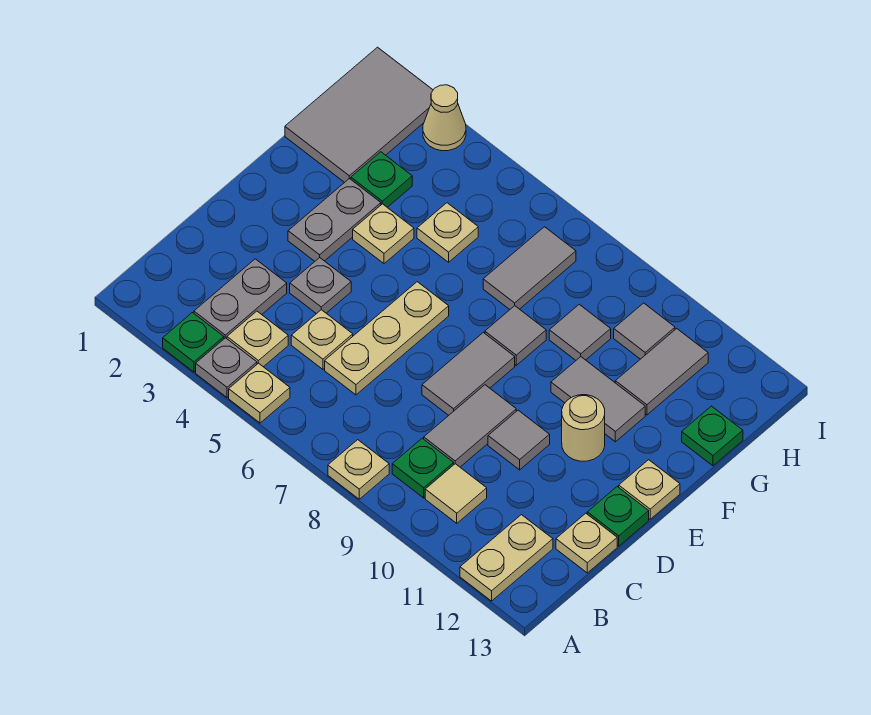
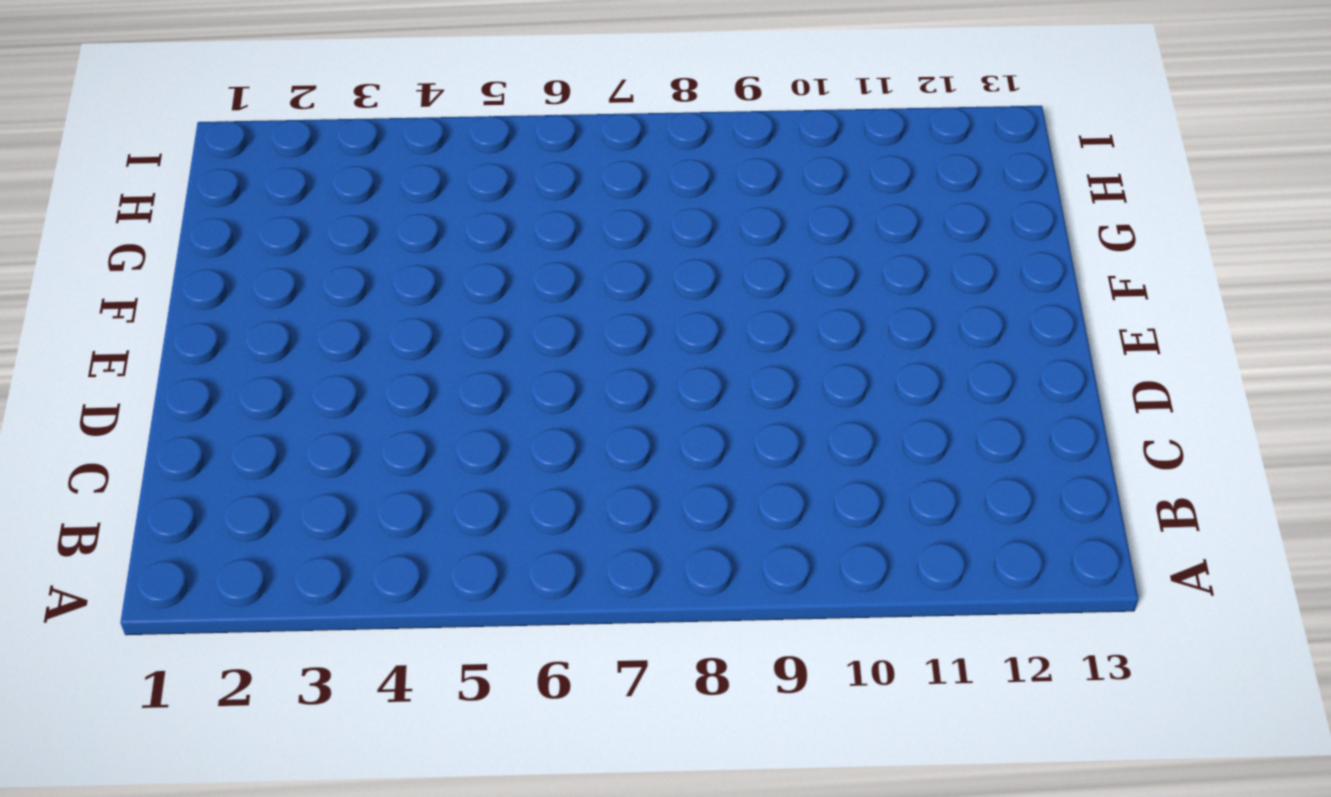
none -> green plate A3 level 1
none -> grey plate A4 level 1
none -> tan plate A5 level 1
none -> tan plate A8 level 1

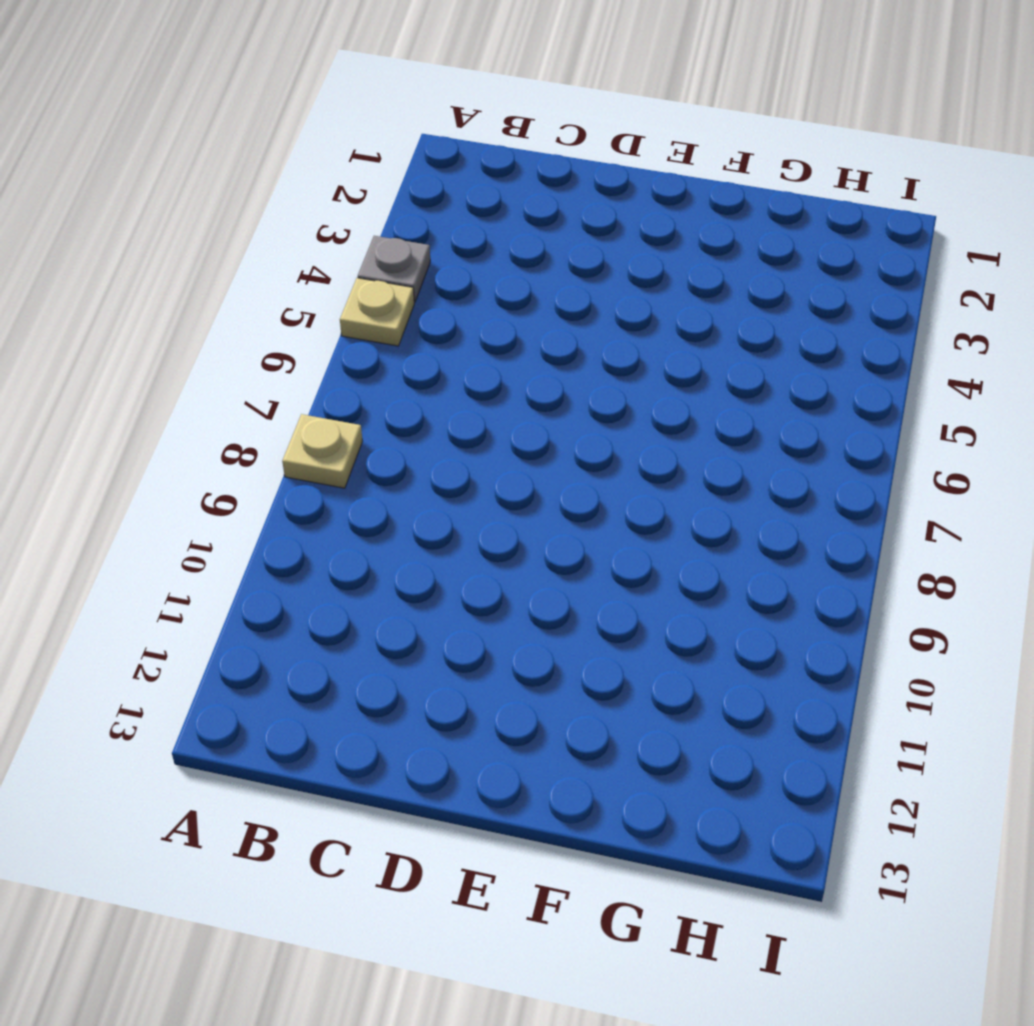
none -> green plate A3 level 1
none -> tan plate A12:B12 level 1
none -> grey plate B3:C3 level 1
none -> tan plate B4 level 1

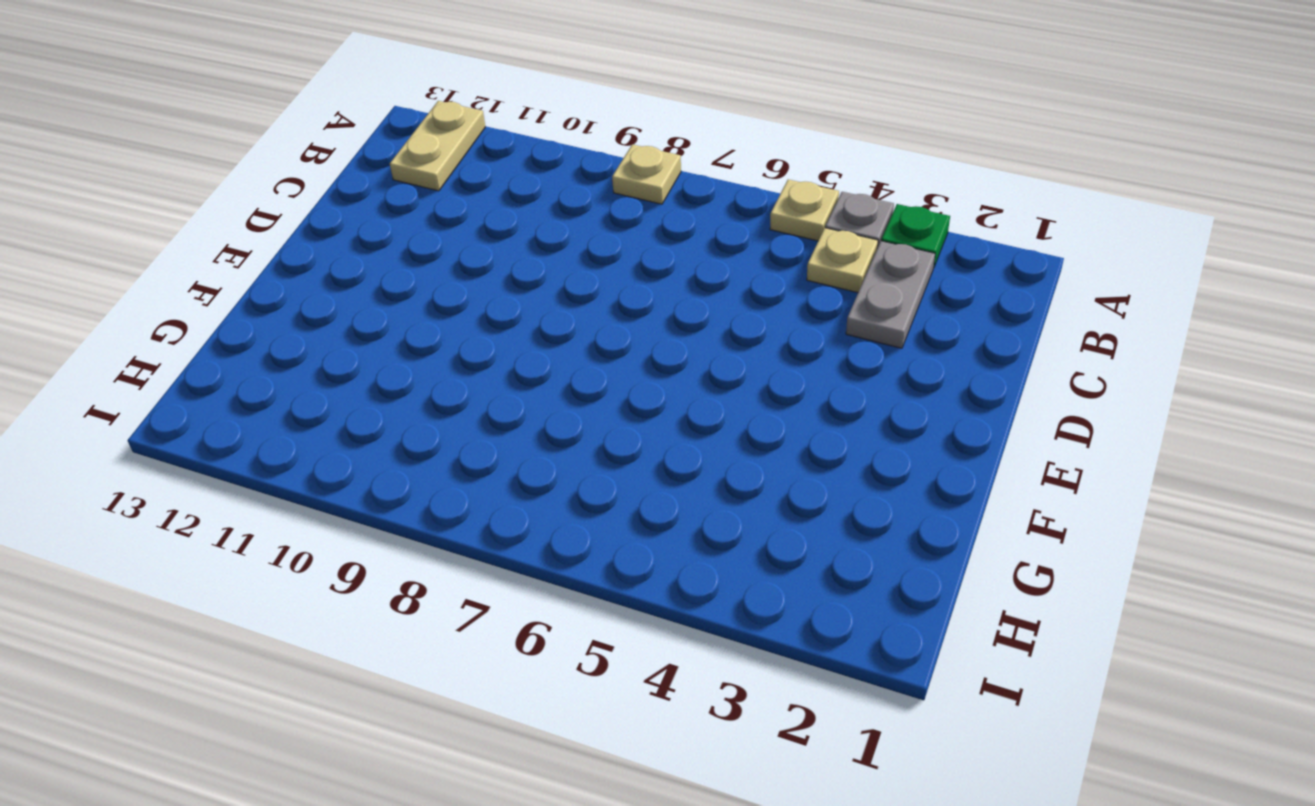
none -> green plate B9 level 1
none -> tan tile B10 level 1
none -> tan plate C5 level 1
none -> tan plate C6:E6 level 1

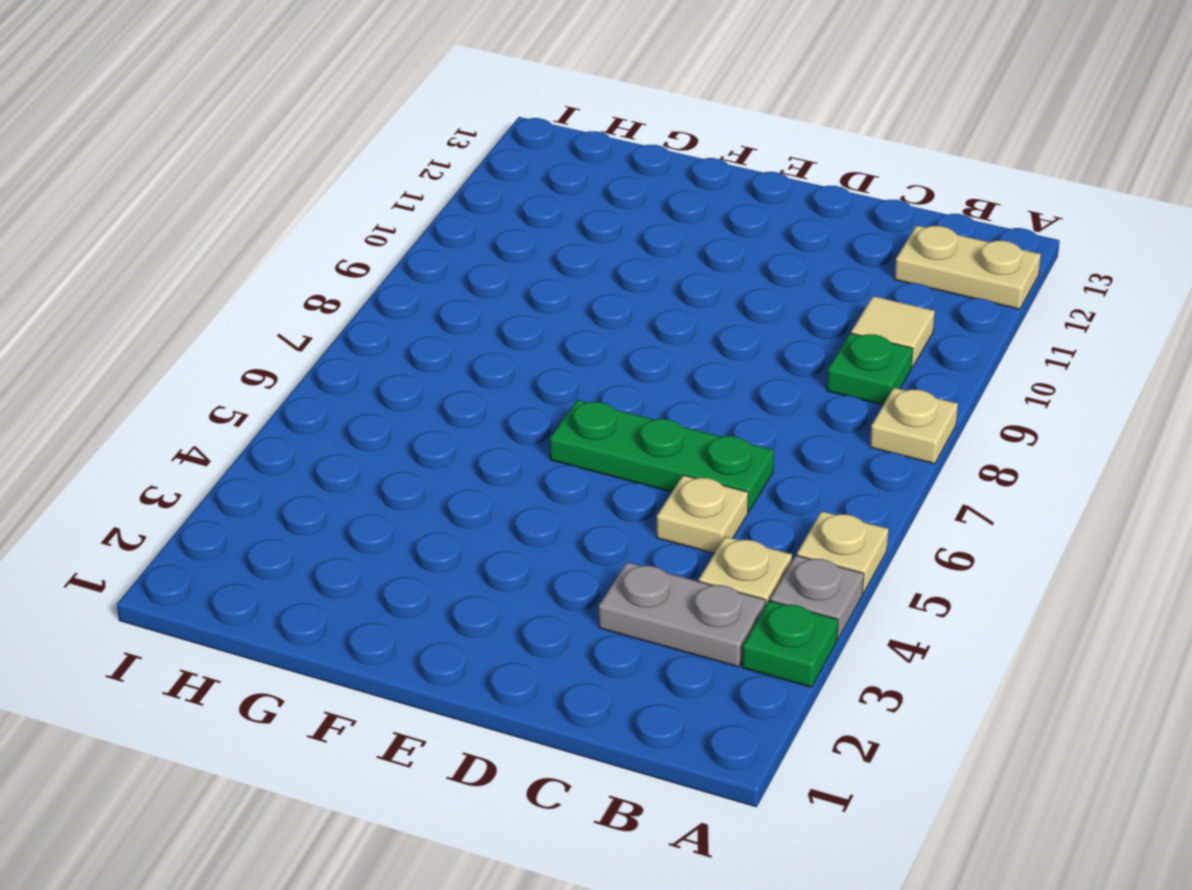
green plate C6:E6 level 1 -> tan plate C6:E6 level 1
none -> grey tile C9:D9 level 1
none -> tan plate C13 level 1
none -> grey plate D4 level 1
none -> grey tile D8:E8 level 1

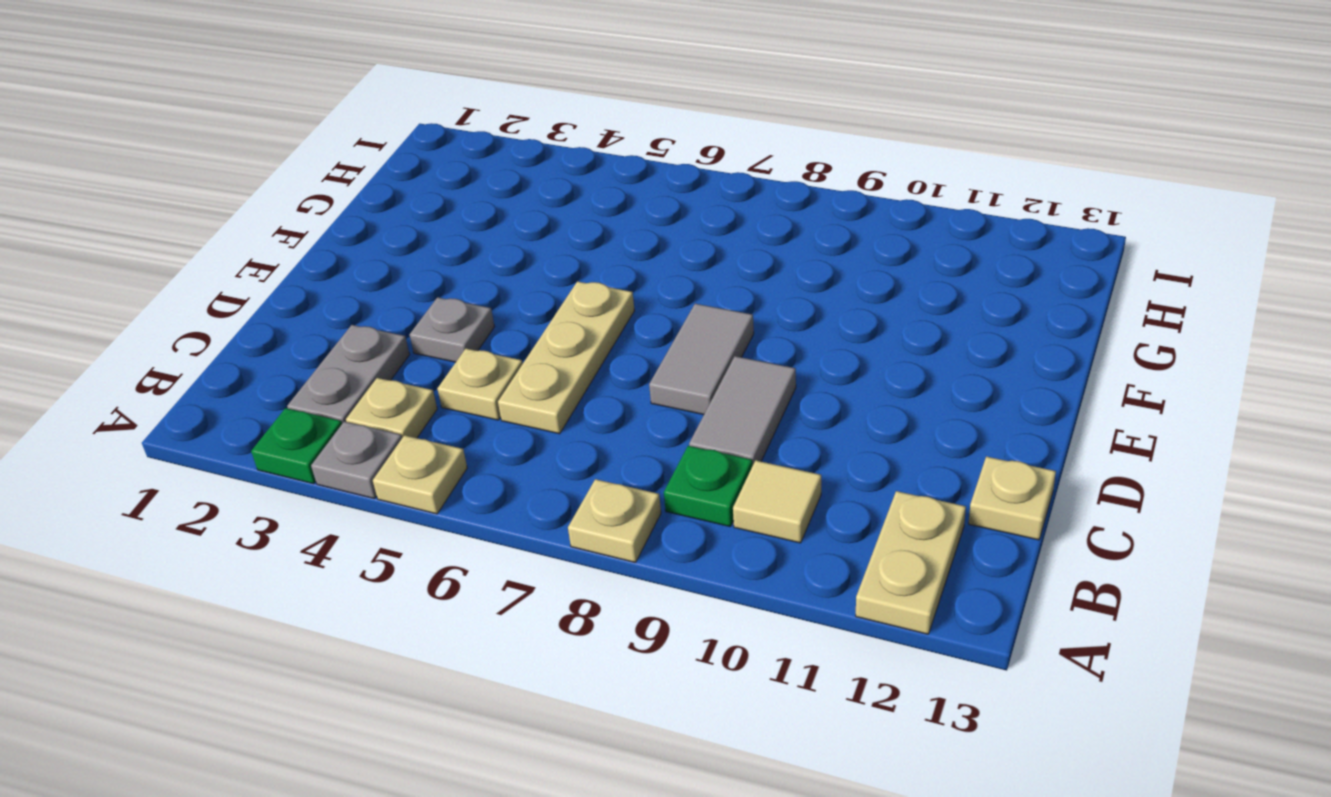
none -> grey tile D10 level 1
none -> green plate D13 level 1
none -> grey plate E3:F3 level 1
none -> tan round brick E11 level 1

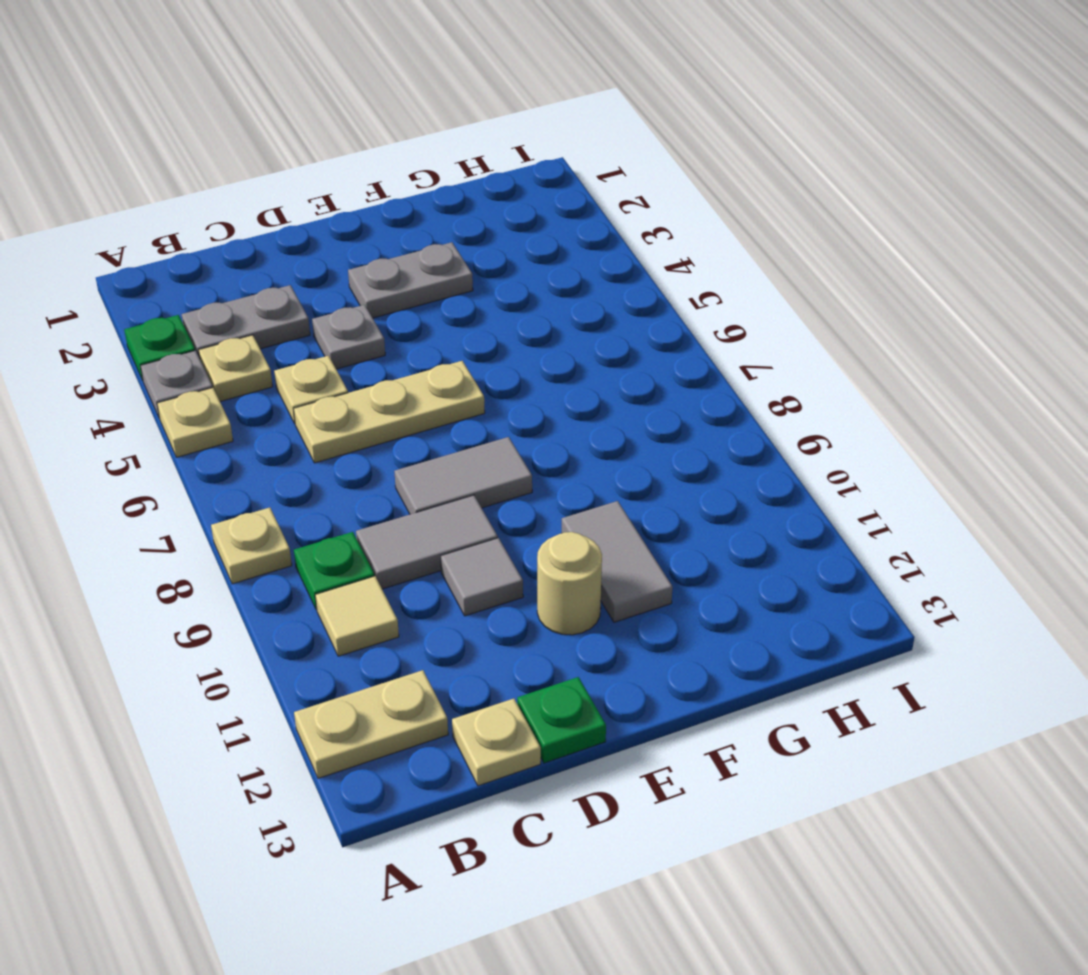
none -> tan plate E13 level 1
none -> tan plate F4 level 1
none -> grey tile F8 level 1
none -> grey tile G1:I2 level 1

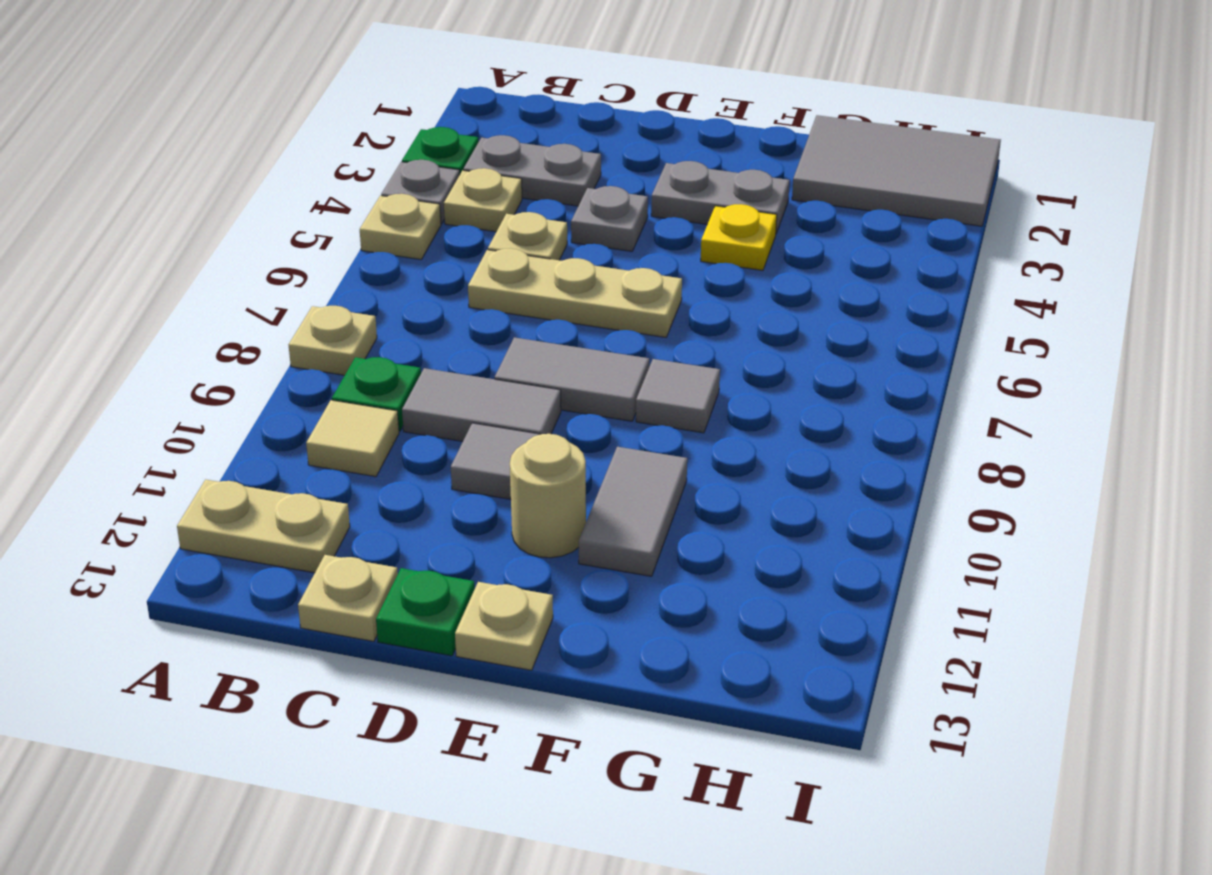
yellow plate F4 level 1 -> tan plate F4 level 1
none -> green plate G3 level 1
none -> tan plate G5 level 1
none -> grey tile G7:H7 level 1
none -> grey tile G9 level 1

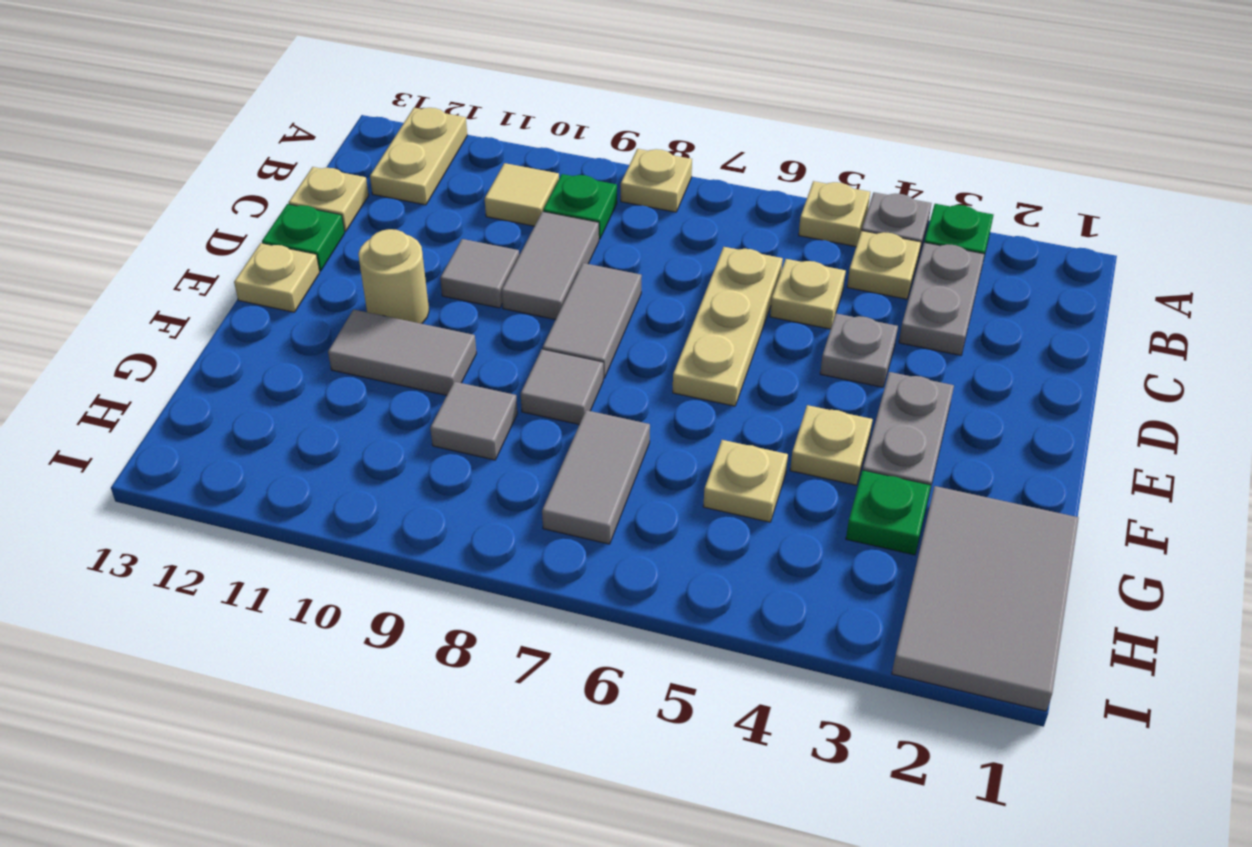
none -> grey tile G11:H11 level 1
none -> green plate G13 level 1
none -> grey tile H10 level 1
none -> tan cone I3 level 1

